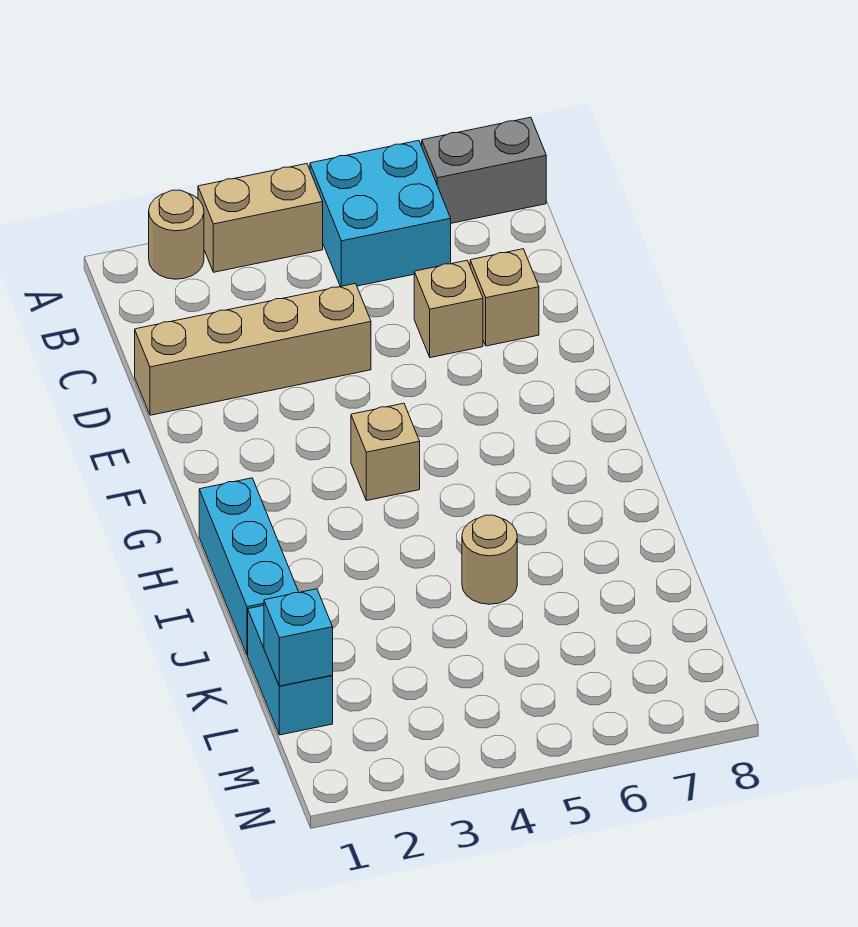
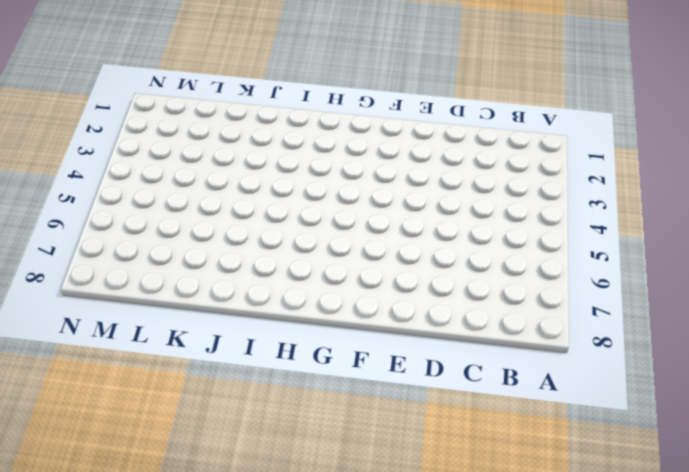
none -> tan round brick A2 level 1
none -> tan brick A3:A4 level 1
none -> cyan brick A5:B6 level 1

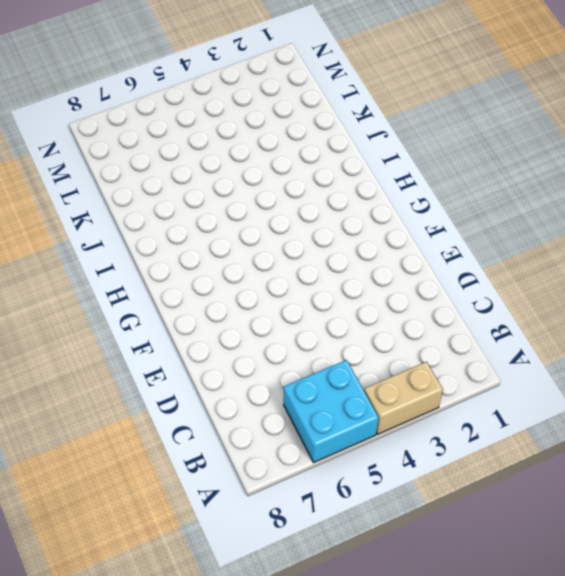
none -> tan round brick A2 level 1
none -> grey brick A7:A8 level 1
none -> tan brick D1:D4 level 1

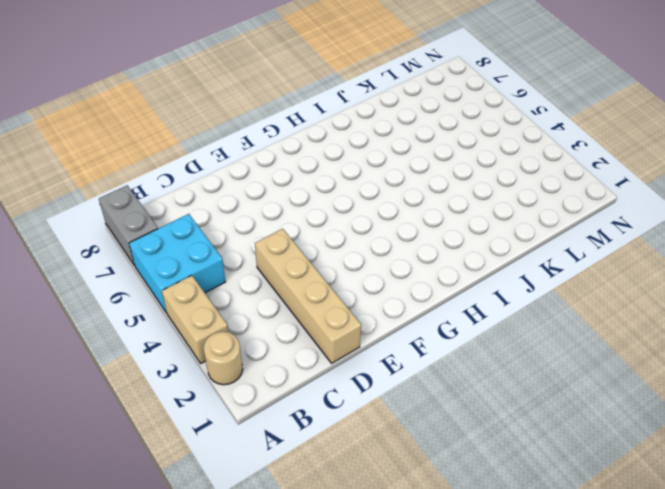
none -> tan brick D6 level 1
none -> tan brick D7 level 1
none -> tan brick G4 level 1

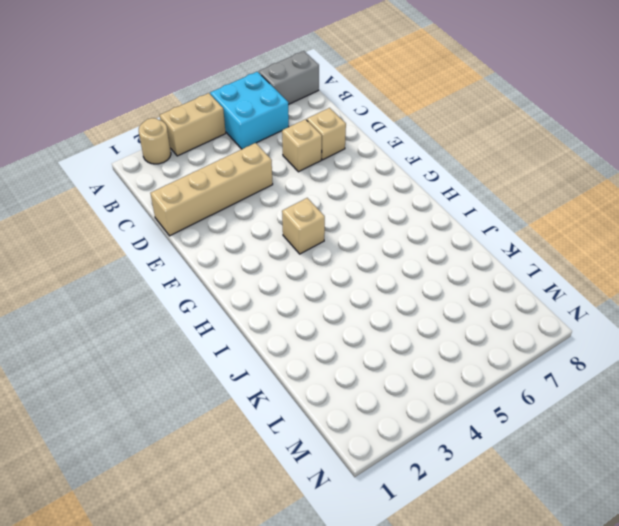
none -> cyan brick H1:J1 level 1
none -> tan round brick J5 level 1
none -> cyan brick K1:L1 level 1

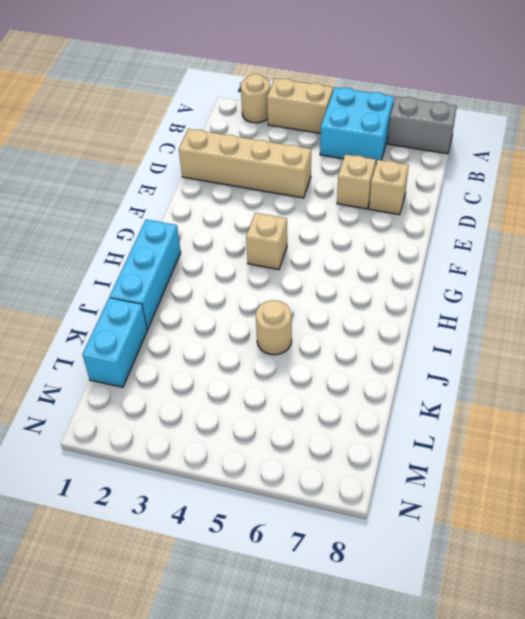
none -> cyan brick L1 level 2

